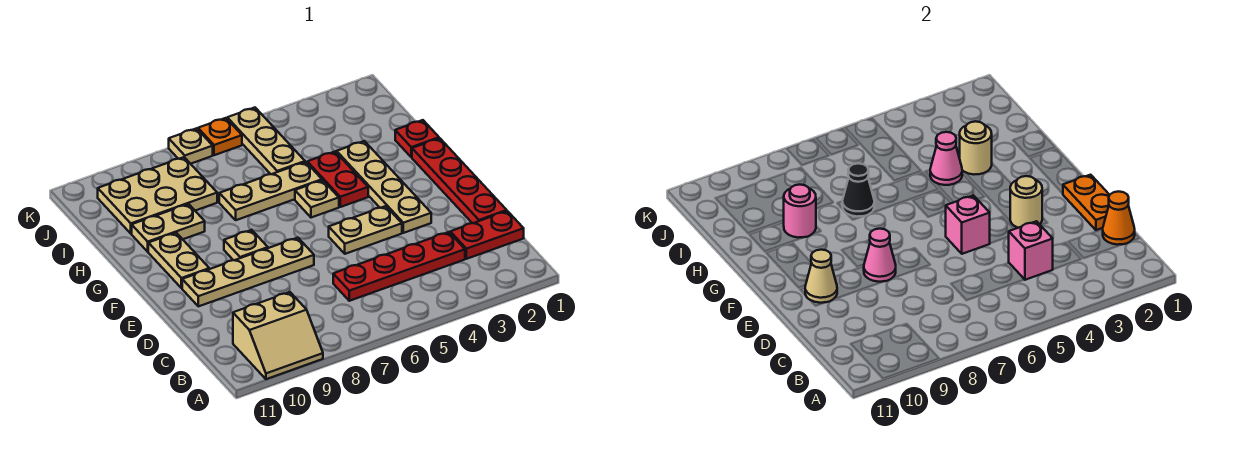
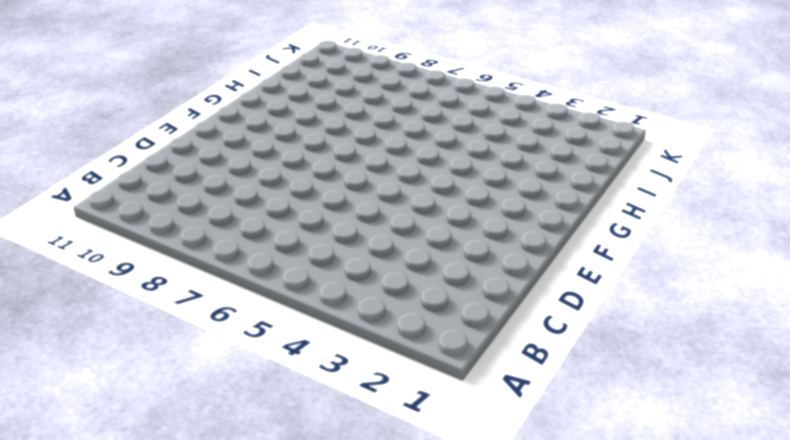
none -> tan slope A9:B10 level 1 top B
none -> red plate C1:C2 level 1
none -> red plate C3:C6 level 1

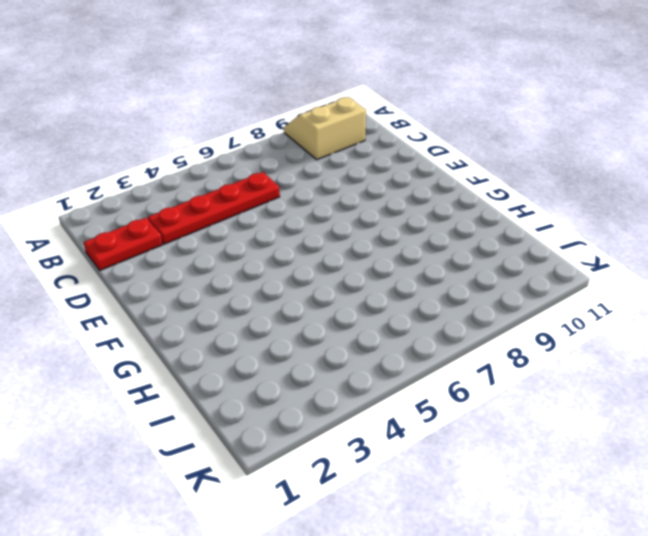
none -> red plate D1:G1 level 1
none -> tan plate E3:H3 level 1
none -> tan plate E4:E5 level 1

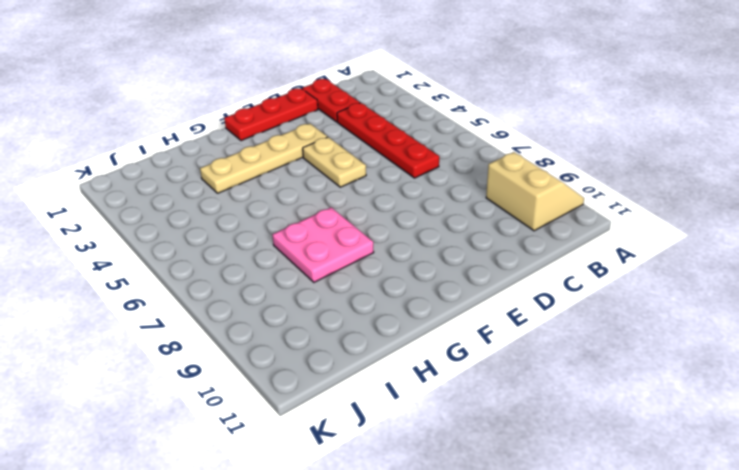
red plate D1:F1 level 1 -> red plate D1:G1 level 1
pink plate G7:H8 level 1 -> tan plate H5:H7 level 1
none -> tan plate E7:E10 level 1
none -> tan plate F8 level 1
none -> tan plate F10:G10 level 1

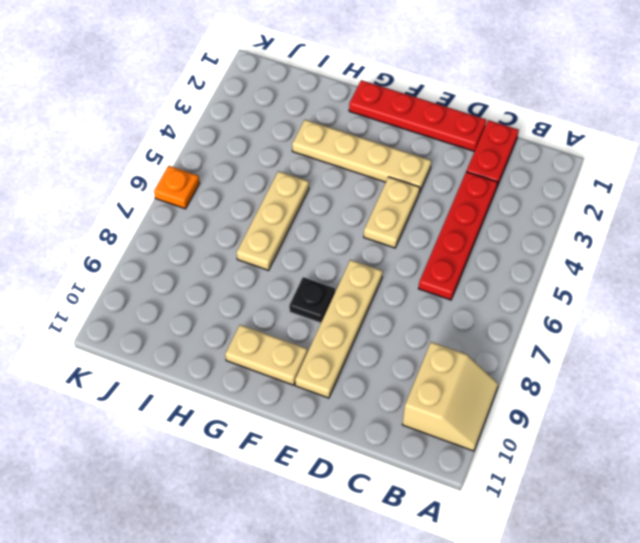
black plate F8 level 1 -> tan plate F8 level 1
none -> red plate G4:H4 level 1
none -> tan plate G5 level 1
none -> red plate H1 level 1

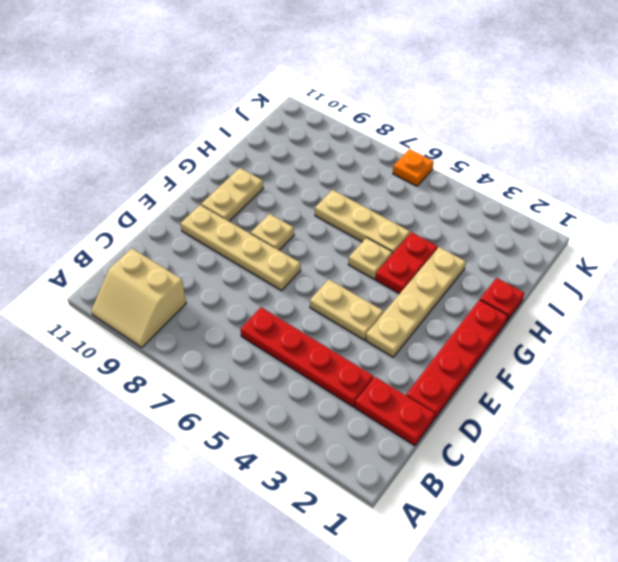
none -> tan plate H9:H10 level 1
none -> tan plate I5:K5 level 1
none -> tan plate I8:J10 level 1

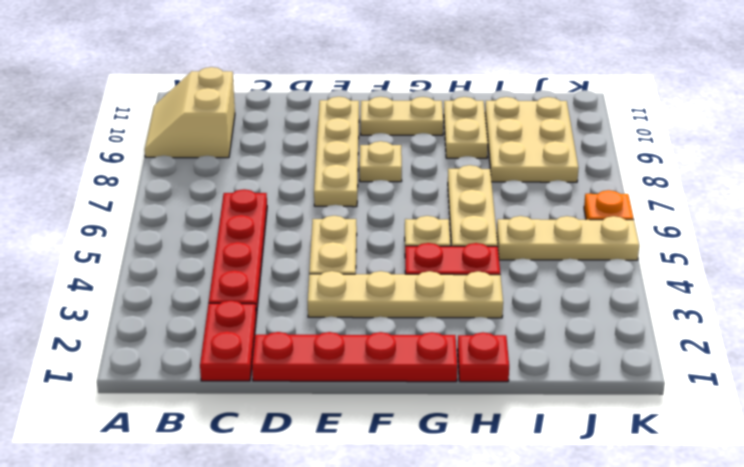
none -> tan plate K7 level 1
none -> orange cone C1 level 2
none -> pink brick C4 level 2

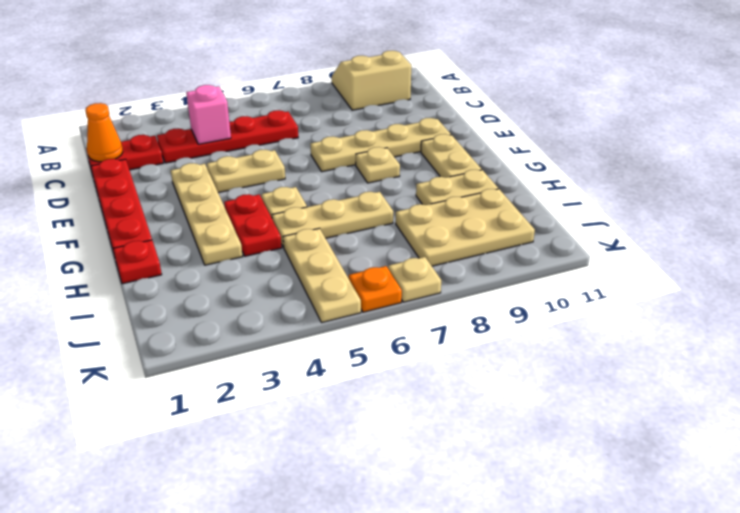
none -> orange plate D1:E1 level 2
none -> tan round brick E3 level 2
none -> pink brick E5 level 2

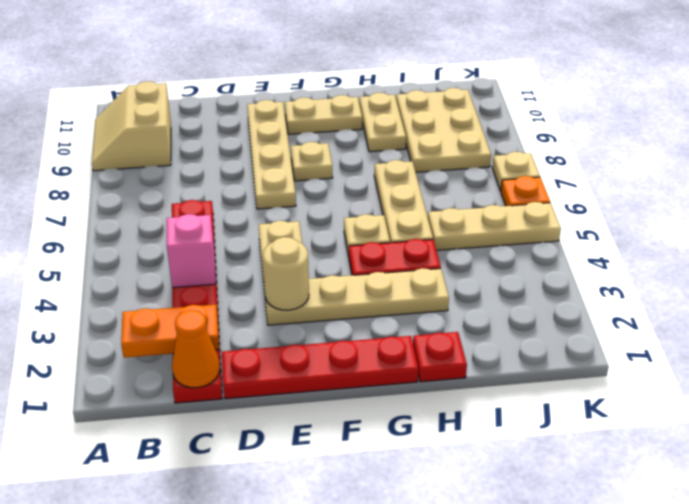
orange plate B2:C2 level 2 -> orange plate D1:E1 level 2
none -> pink brick E5 level 2
none -> pink cone E8 level 2
none -> tan cone E10 level 2

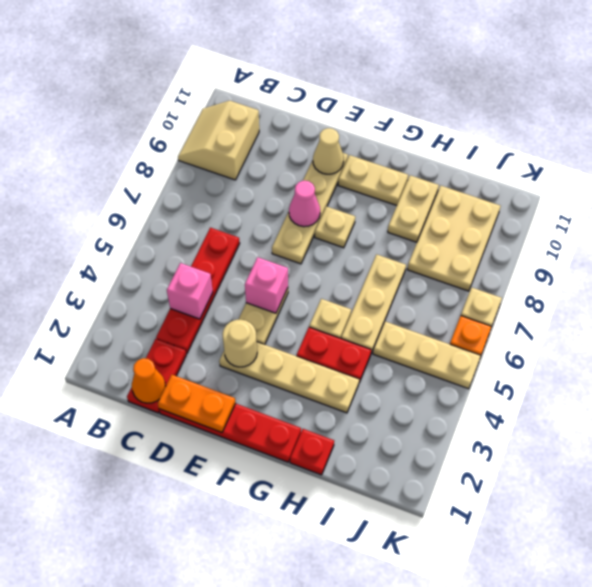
none -> tan round brick H3 level 2
none -> pink cone H4 level 2
none -> black cone H7 level 2

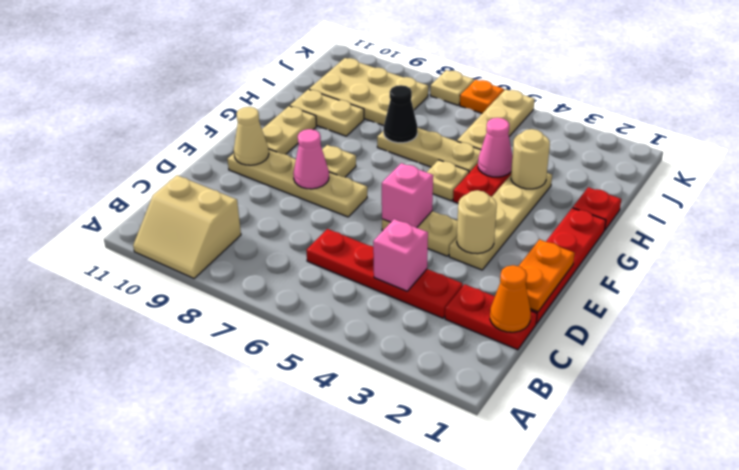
none -> pink round brick H9 level 2

